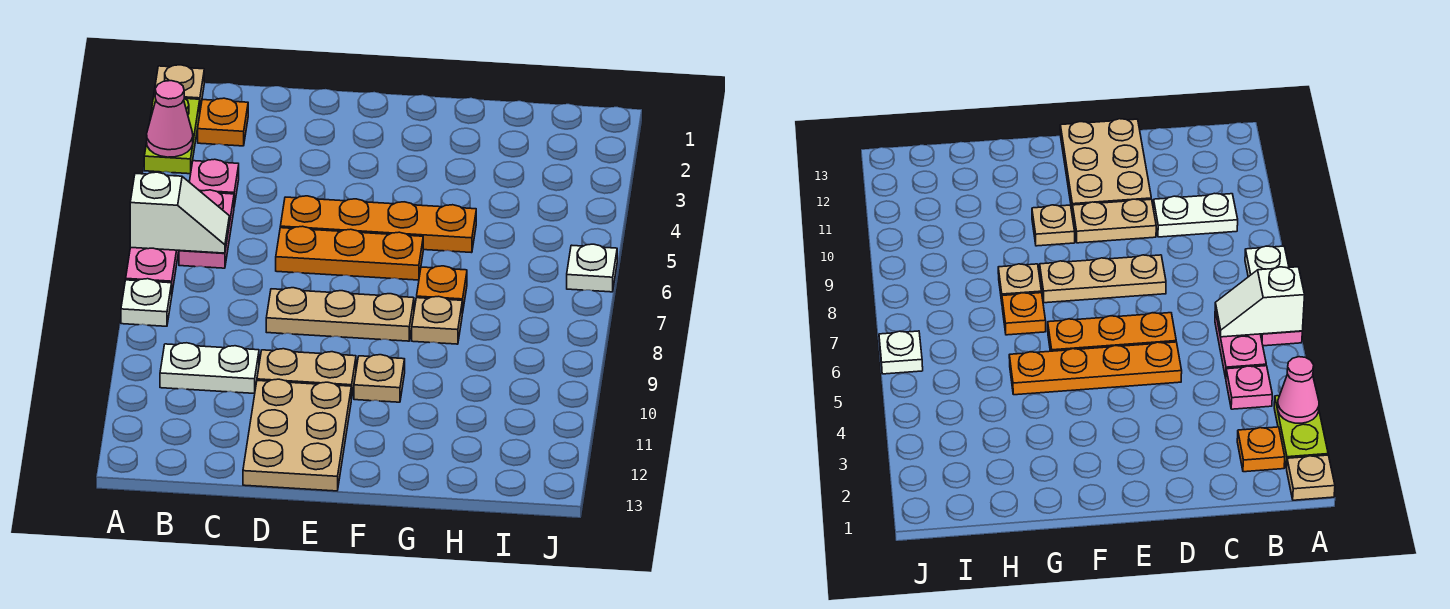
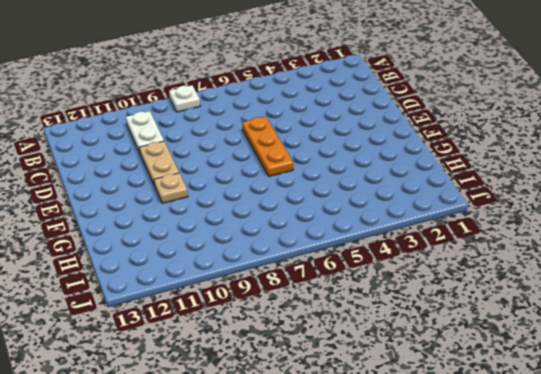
none -> tan plate A1 level 1
none -> lime plate A2:A3 level 1
none -> pink plate A6:A7 level 1

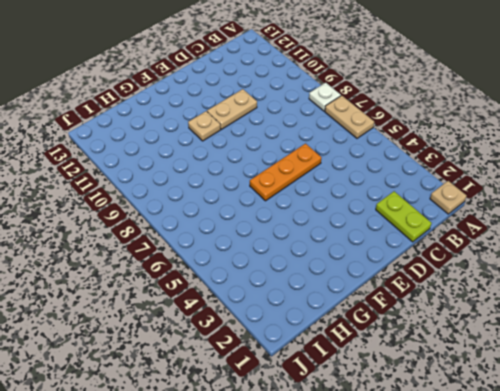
tan plate A6:A7 level 1 -> pink plate A6:A7 level 1
lime plate C1:C2 level 1 -> lime plate A2:A3 level 1
none -> orange plate B2 level 1
none -> pink plate B4 level 1
none -> pink plate B5:B6 level 1

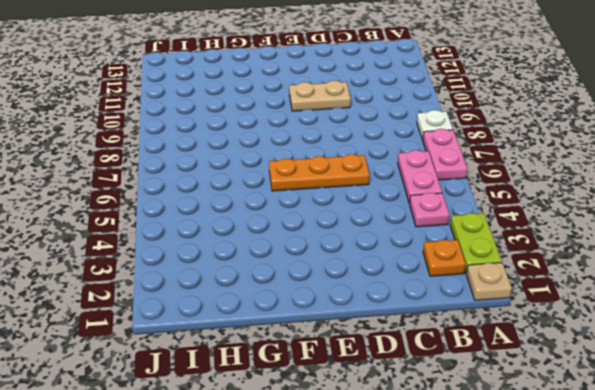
none -> white plate B10:C10 level 1
none -> orange plate D5:G5 level 1
none -> tan plate D8:F8 level 1

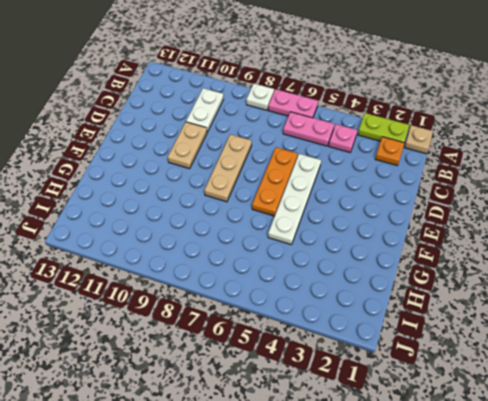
white plate D5:G5 level 1 -> orange plate D5:G5 level 1
none -> tan plate D11:E13 level 1
none -> tan plate F10 level 1
none -> orange plate G7 level 1

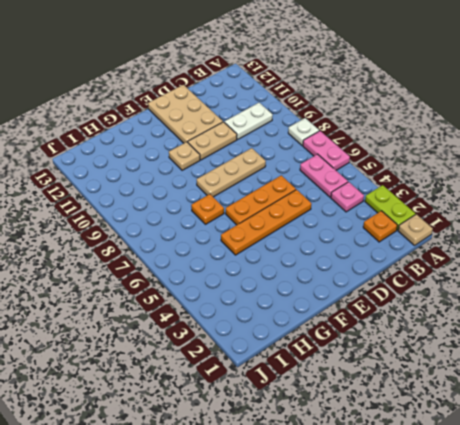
none -> tan plate G8 level 1
none -> white plate J6 level 1
none -> pink cone A3 level 2

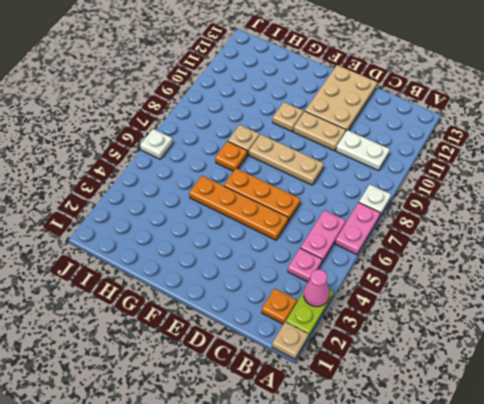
none -> white slope A6:B6 level 2 top A

